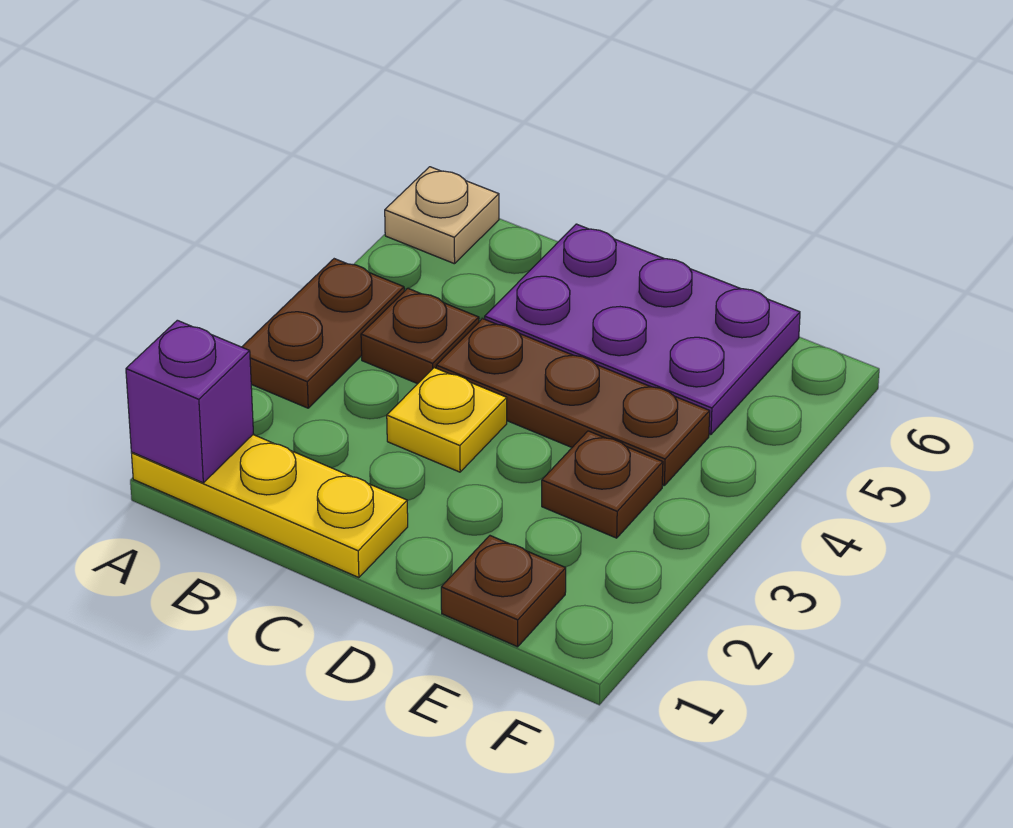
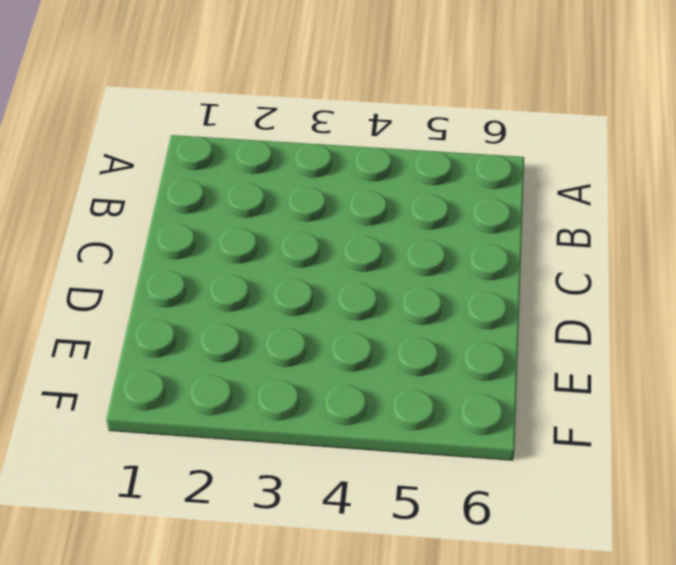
none -> yellow plate A1:C1 level 1
none -> brown plate A3:A4 level 1

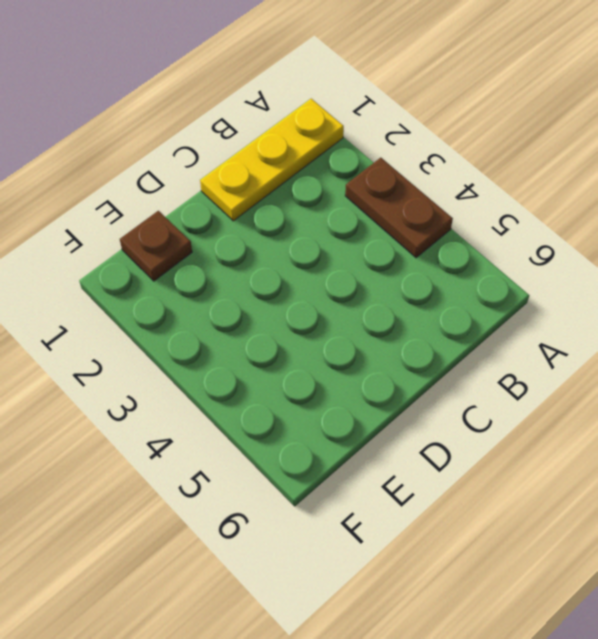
none -> tan plate A6 level 1
none -> brown plate B4 level 1

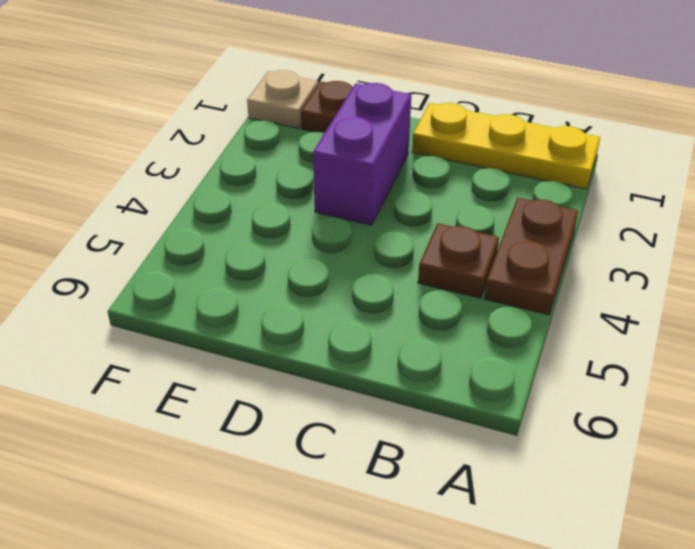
purple brick D2:D3 level 1 -> none
tan plate F1 level 1 -> tan plate A6 level 1
none -> yellow plate C3 level 1
none -> brown plate C4:E4 level 1

